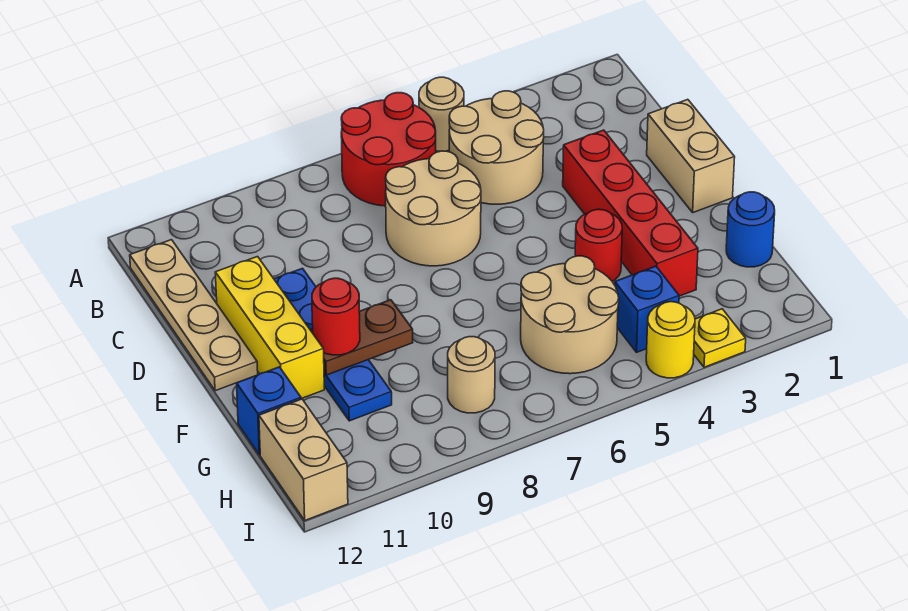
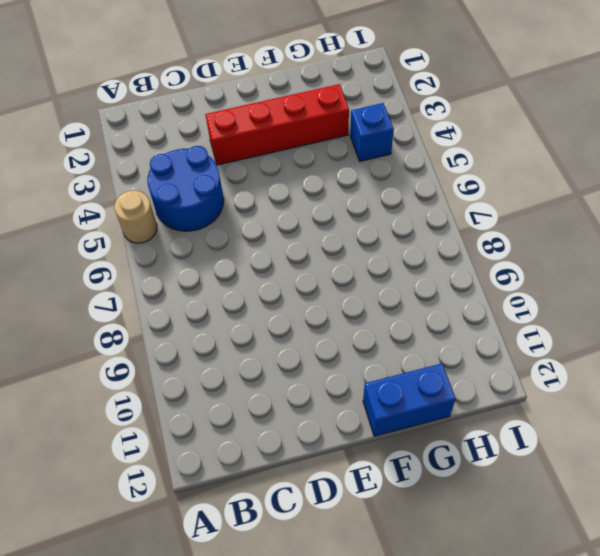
blue round brick B4:C5 level 1 -> tan round brick B4:C5 level 1
blue brick F12:G12 level 1 -> blue brick G12 level 1
none -> red round brick A6:B7 level 1
none -> tan plate B12:E12 level 1
none -> tan round brick C6:D7 level 1

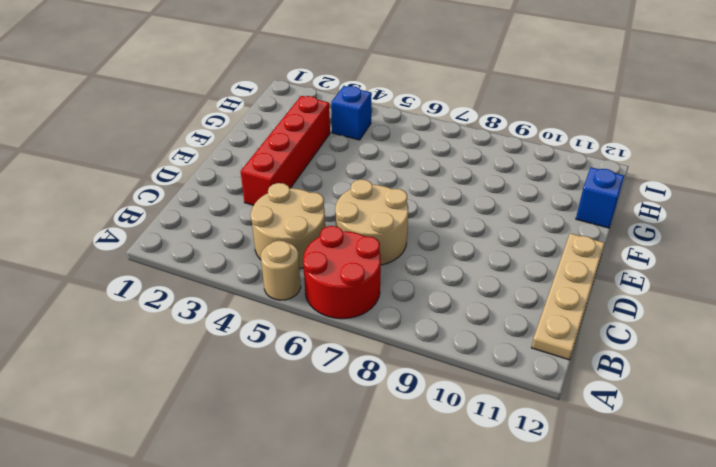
none -> tan brick D1:E1 level 1
none -> blue plate D10:G10 level 1
none -> yellow brick D11:F11 level 1

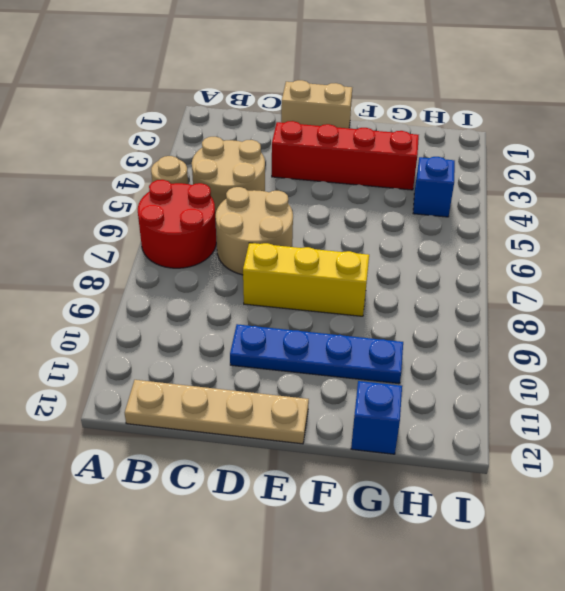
yellow brick D8:F8 level 1 -> yellow brick D11:F11 level 1
none -> red round brick F4 level 1
none -> blue round brick G1 level 1
none -> tan round brick G5:H6 level 1

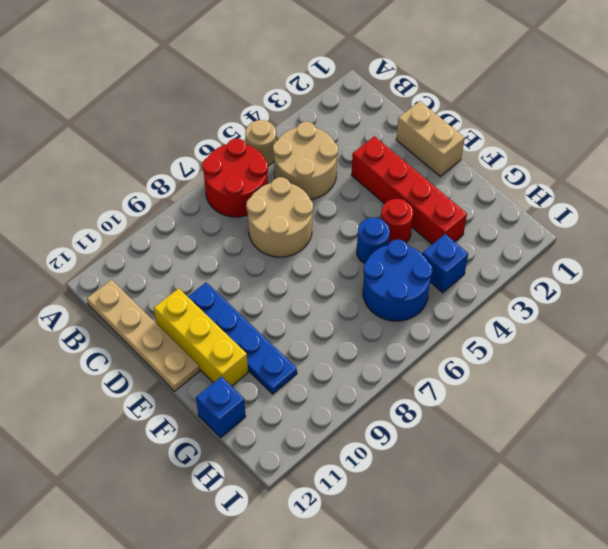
blue round brick F5 level 1 -> blue round brick G1 level 1
blue round brick G5:H6 level 1 -> tan round brick G5:H6 level 1
none -> tan round brick H8 level 1
none -> tan brick H12:I12 level 1
none -> yellow plate I3 level 1

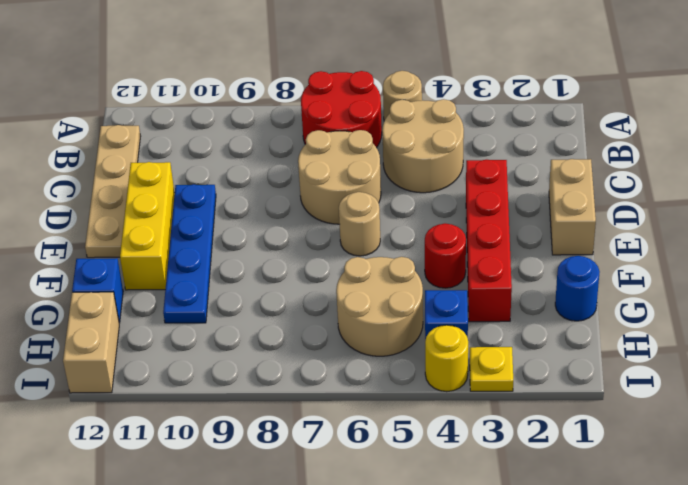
tan round brick E6 level 1 -> tan round brick H8 level 1
none -> brown plate F9:F10 level 2
none -> red round brick F10 level 3

